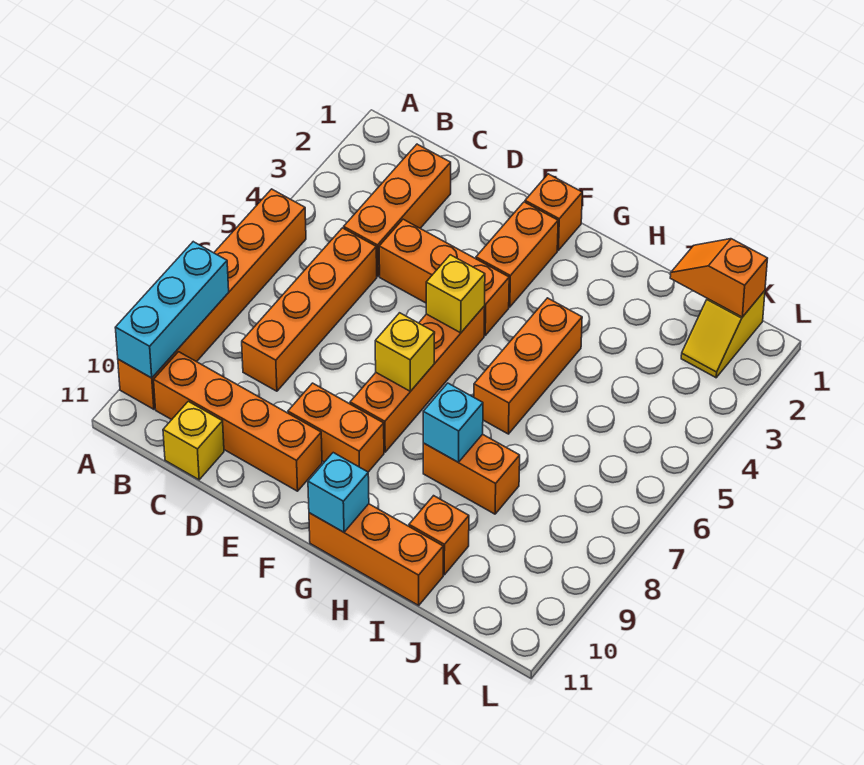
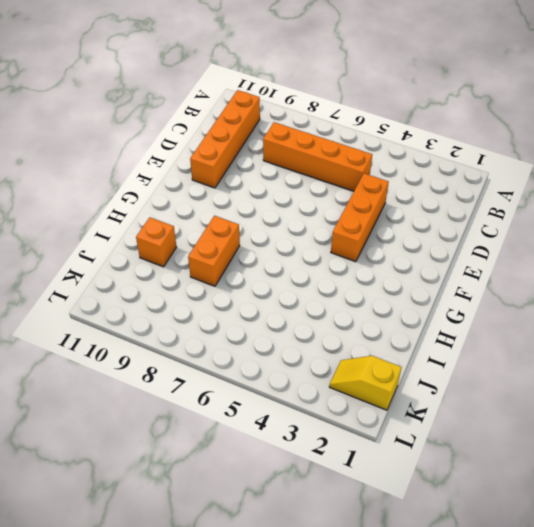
none -> orange brick A5:A10 level 1
none -> orange brick C2:C4 level 1
none -> yellow brick C11 level 1

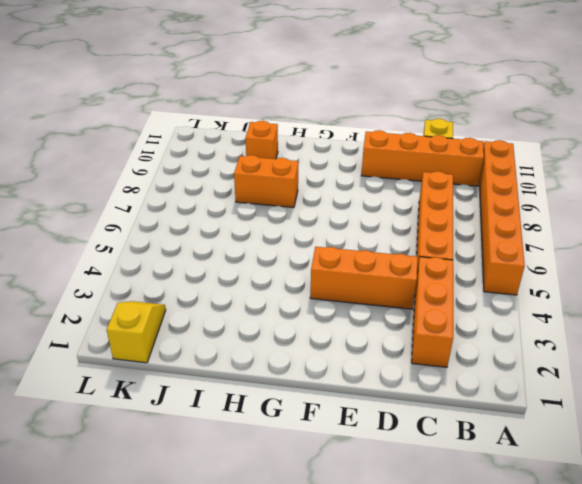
none -> orange brick E9:F9 level 1
none -> orange brick F1 level 1
none -> orange brick F2:F3 level 1

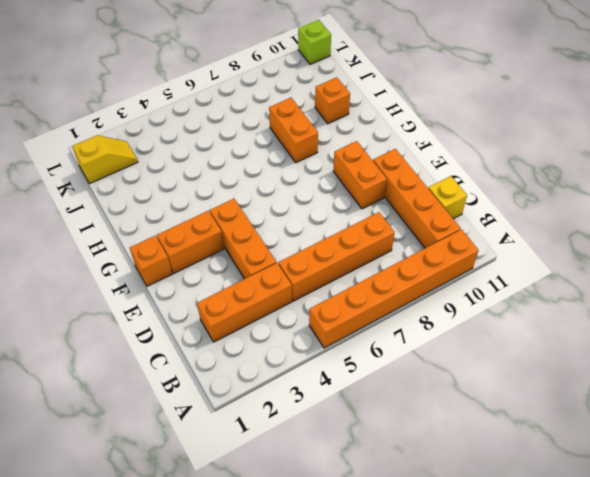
lime brick L11 level 1 -> none
none -> orange brick F5:F8 level 1
none -> orange brick G11:I11 level 1
none -> orange brick H4:H6 level 1

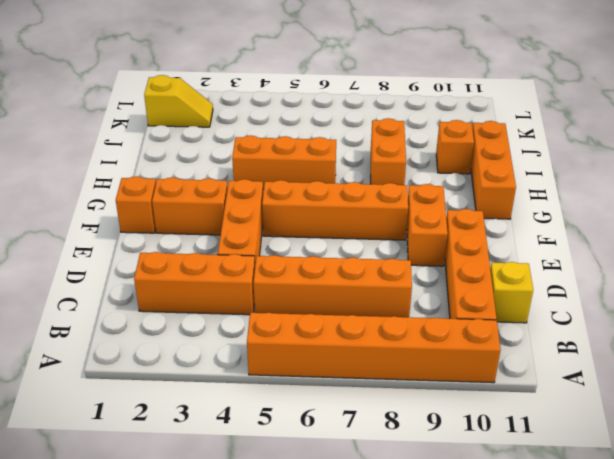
none -> cyan brick A8:A10 level 2
none -> yellow brick F5 level 2
none -> yellow brick F7 level 2

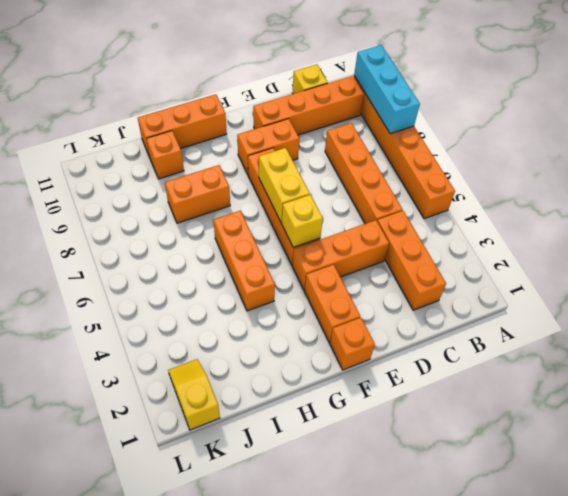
yellow brick F6:F7 level 2 -> yellow brick F7 level 2
none -> cyan brick G11 level 2
none -> cyan brick H8 level 2
none -> orange slope J1:K1 level 2 top K

